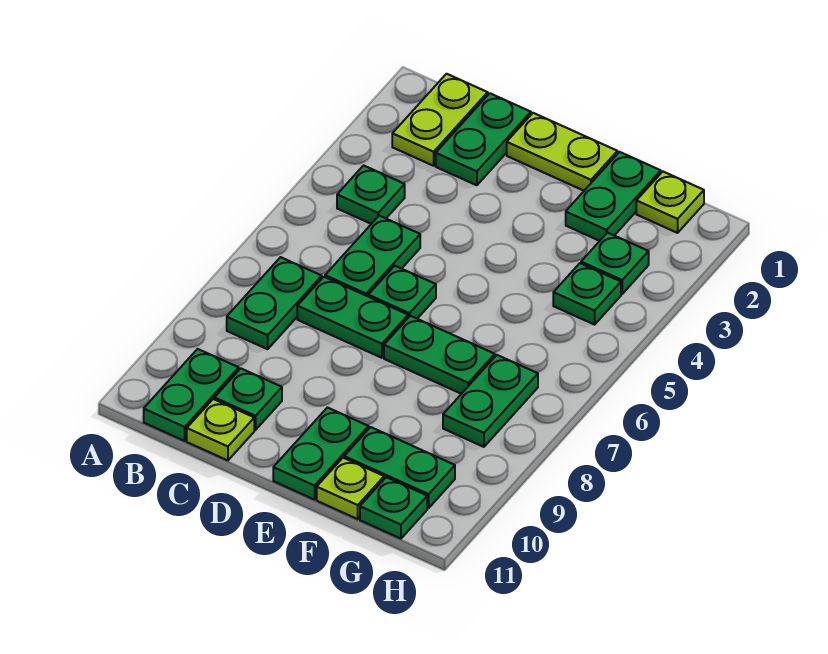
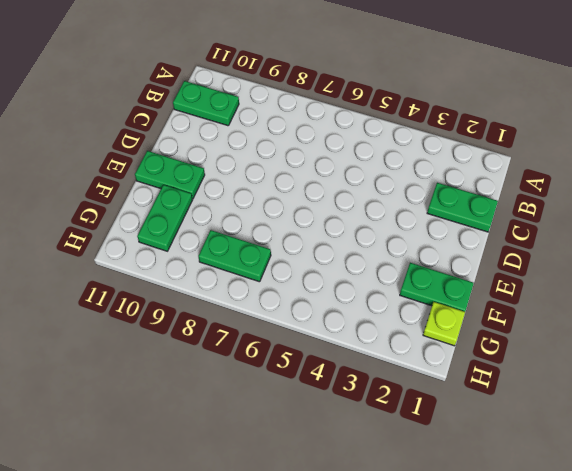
none -> lime plate B1:B2 level 1
none -> green plate B4 level 1
none -> green plate B7:B8 level 1

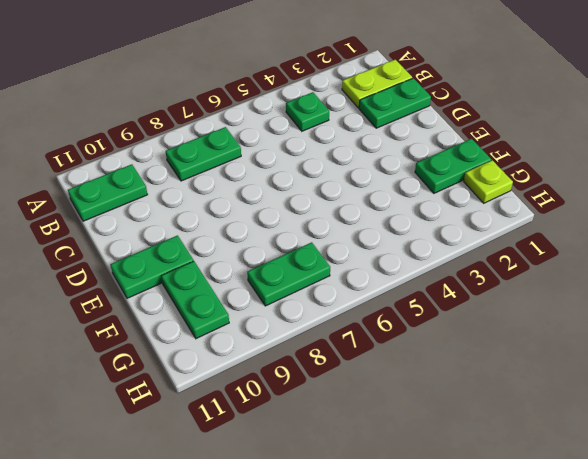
none -> green plate C5:C6 level 1
none -> green plate C7:D7 level 1
none -> green plate C10 level 1

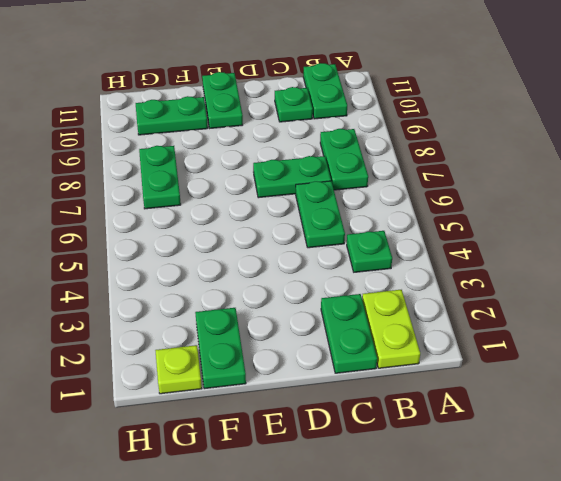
none -> lime plate C11 level 1
none -> lime plate D1:E1 level 1
none -> green plate D6 level 1

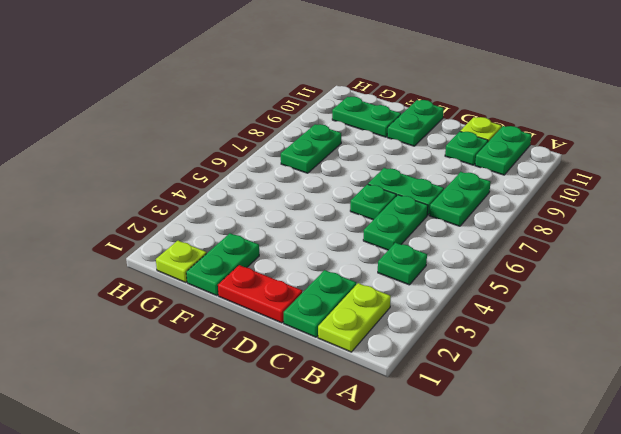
red plate D1:E1 level 1 -> lime plate D1:E1 level 1
none -> green plate E7:F7 level 1
none -> lime plate F11 level 1
none -> green plate G3 level 1

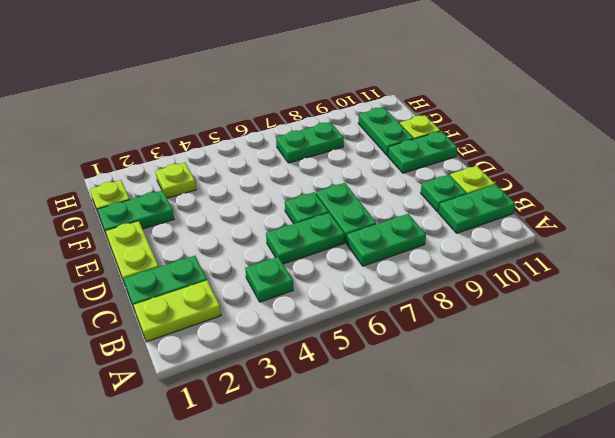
lime plate G3 level 1 -> green plate G3 level 1
none -> green plate E7:F7 level 1
none -> green plate G4 level 1
none -> green plate G11 level 1

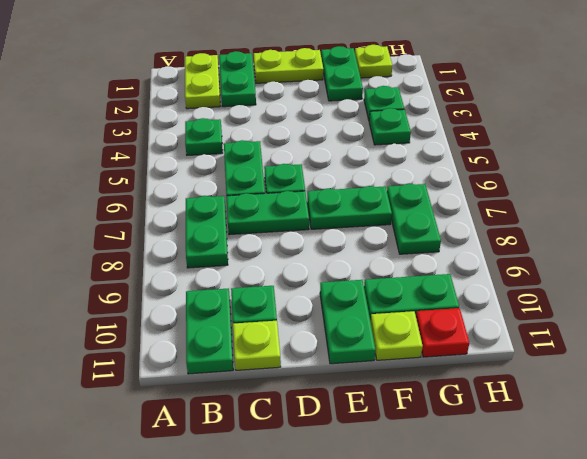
red plate G11 level 1 -> green plate G11 level 1

